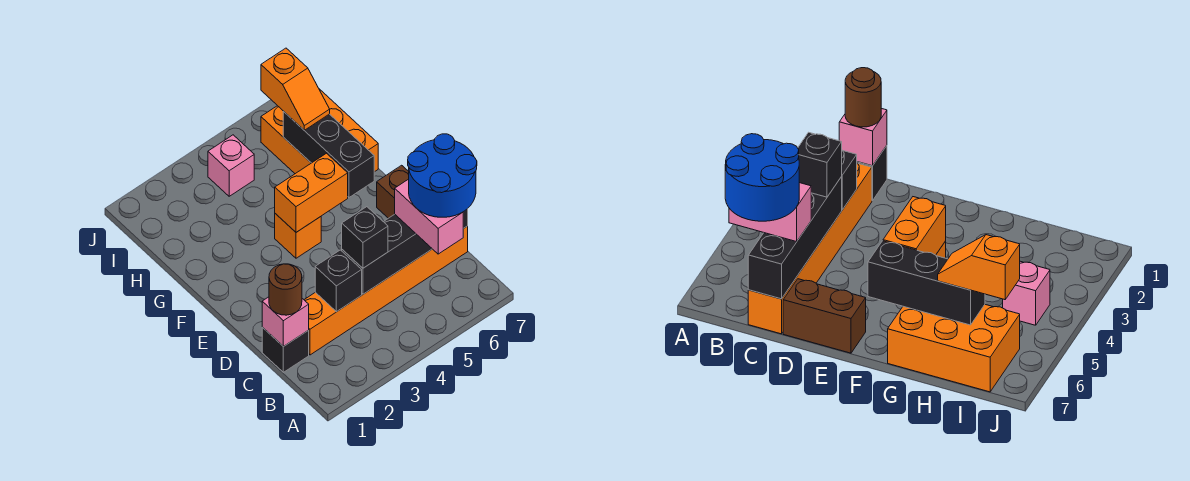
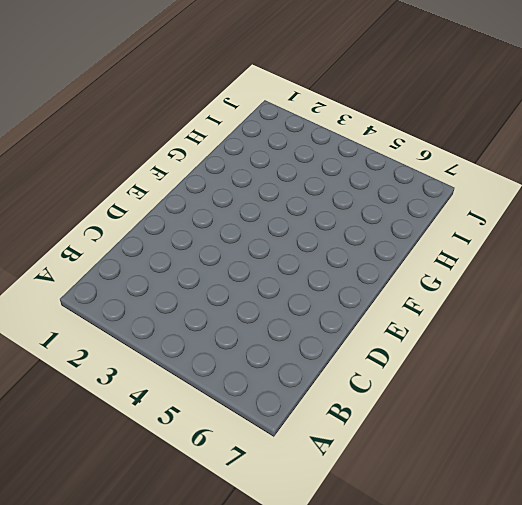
none -> black brick C1 level 1
none -> orange brick C2:C7 level 1
none -> brown brick D7:E7 level 1

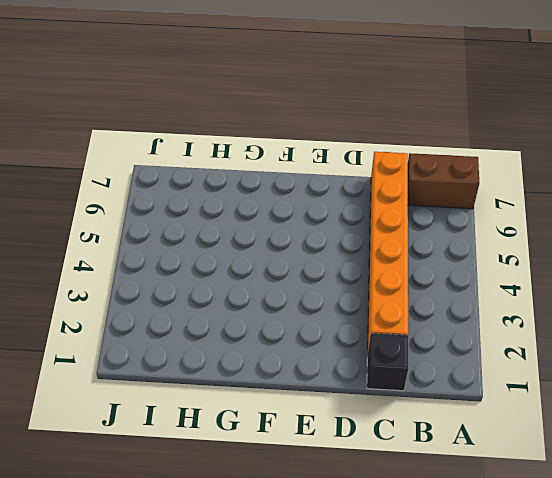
brown brick A7:B7 level 1 -> brown brick D7:E7 level 1
none -> orange brick F4 level 1
none -> orange brick G6:I7 level 1
none -> pink brick I4 level 1

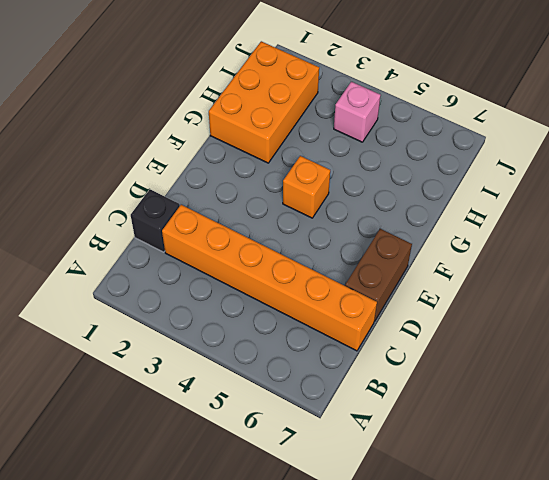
orange brick G1:I2 level 1 -> orange brick G6:I7 level 1
none -> pink brick C1 level 2
none -> black brick C3 level 2
none -> black brick C4:C7 level 2

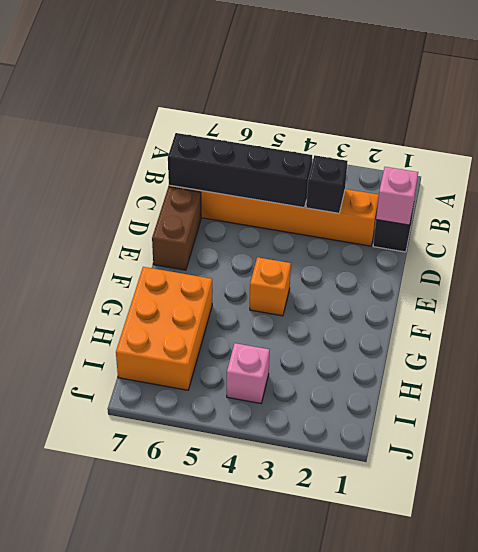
none -> orange brick F4:F5 level 2
none -> black brick F6:H6 level 2
none -> pink brick B6:C6 level 3

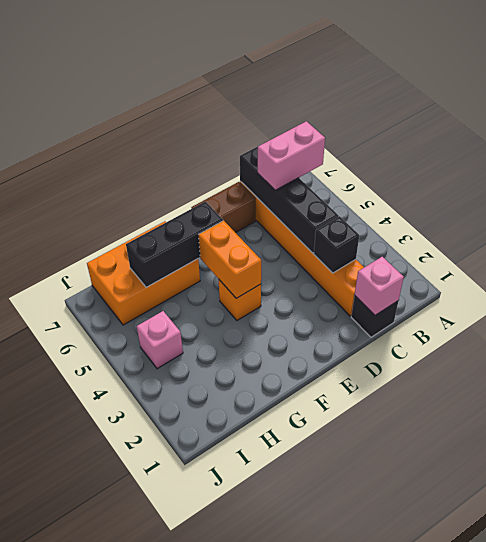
none -> brown round brick C1 level 3
none -> black brick C4 level 3
none -> orange slope H6:I6 level 3 top I

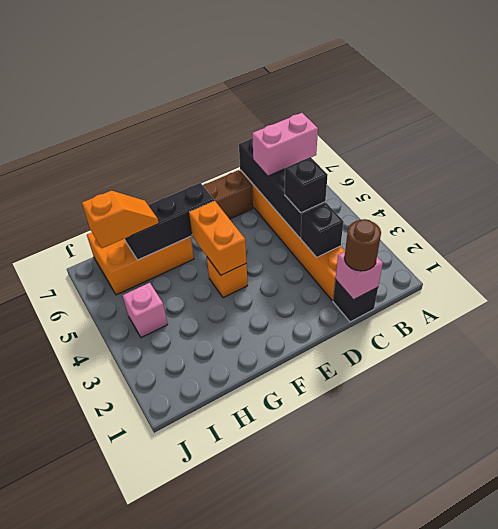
none -> blue round brick B6:C7 level 4

